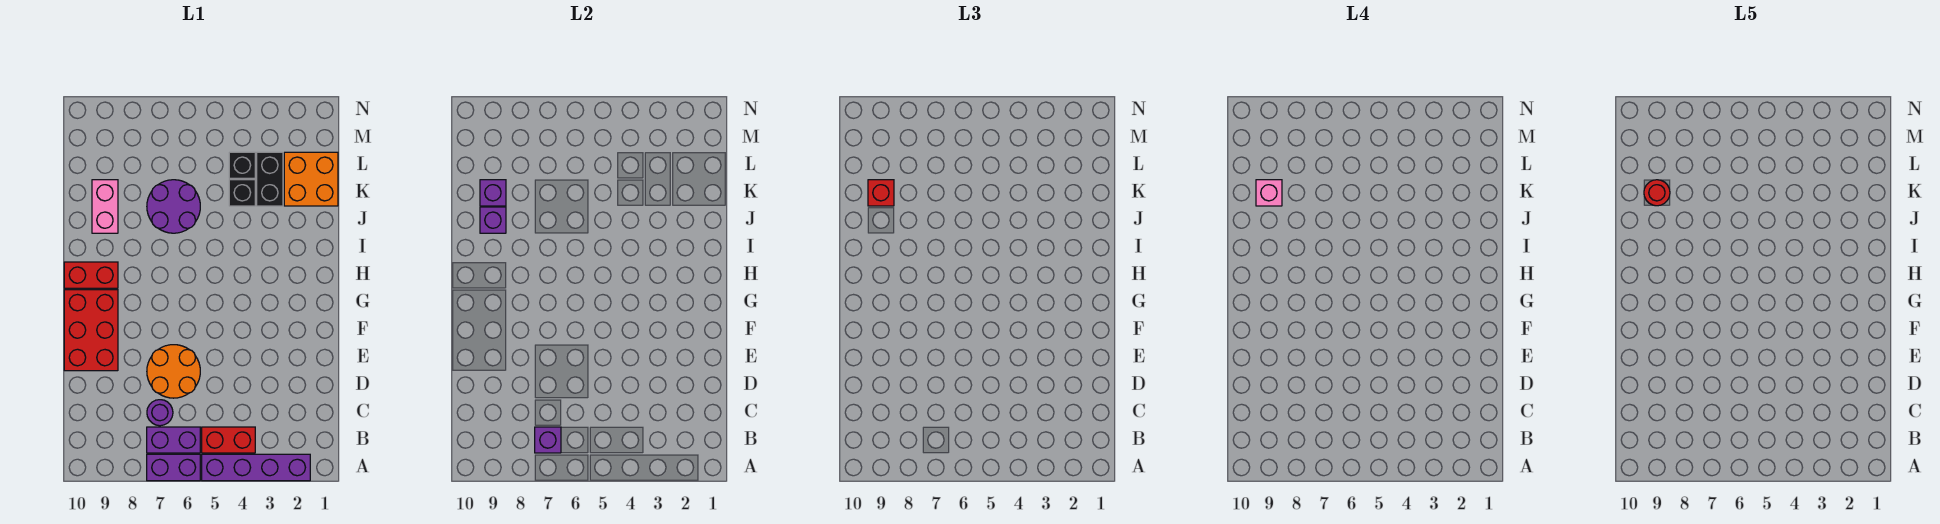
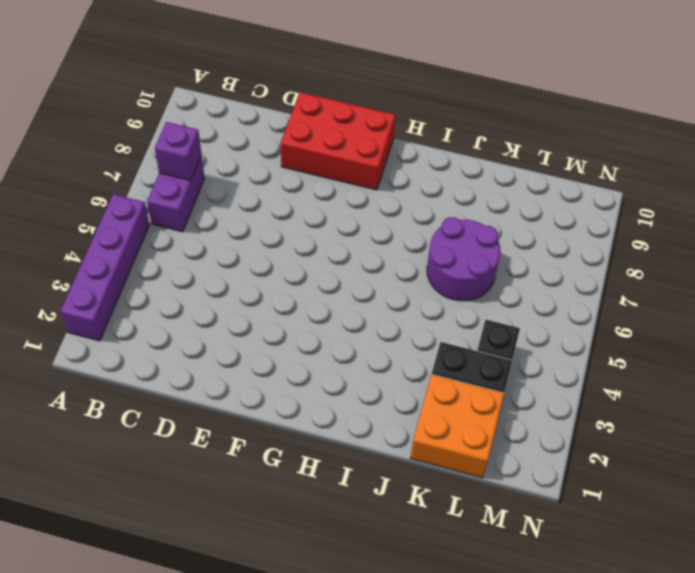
none -> purple brick A6:A7 level 1
none -> red brick B4:B5 level 1
none -> purple round brick C7 level 1

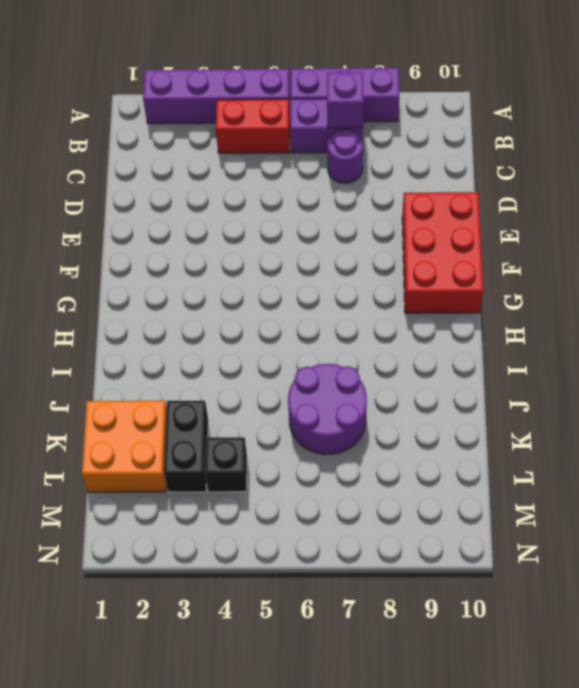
purple brick A6:A8 level 1 -> purple brick A6:A7 level 1
none -> orange round brick D6:E7 level 1
none -> red brick H9:H10 level 1
none -> pink brick J9:K9 level 1

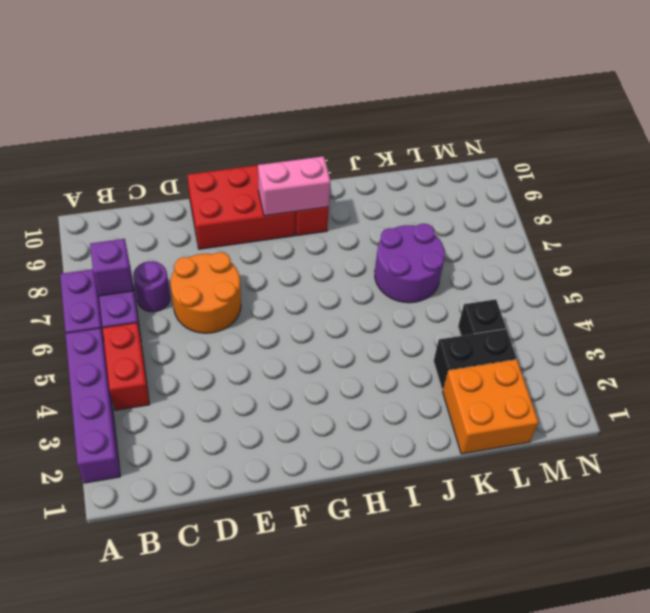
pink brick G9:H9 level 2 -> pink brick J9:K9 level 1
none -> black brick K4 level 1
none -> purple brick J9 level 2
none -> purple brick K9 level 2

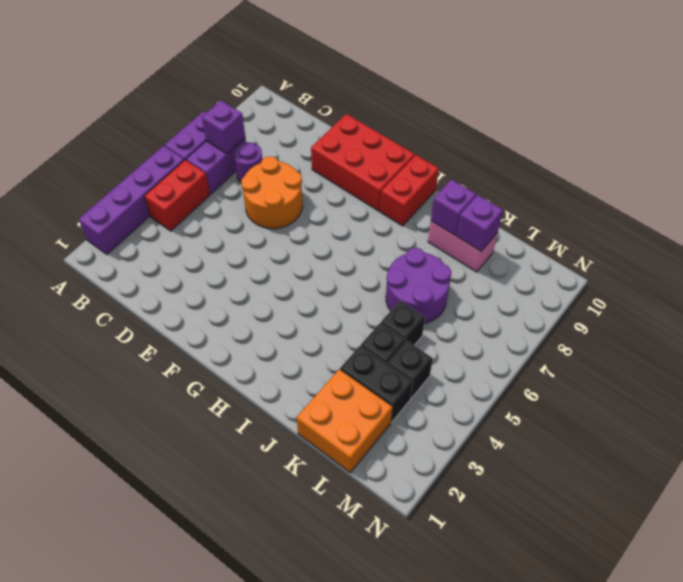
black brick K5 level 1 -> none
none -> red brick K9 level 3
none -> pink brick K9 level 4
none -> red round brick K9 level 5

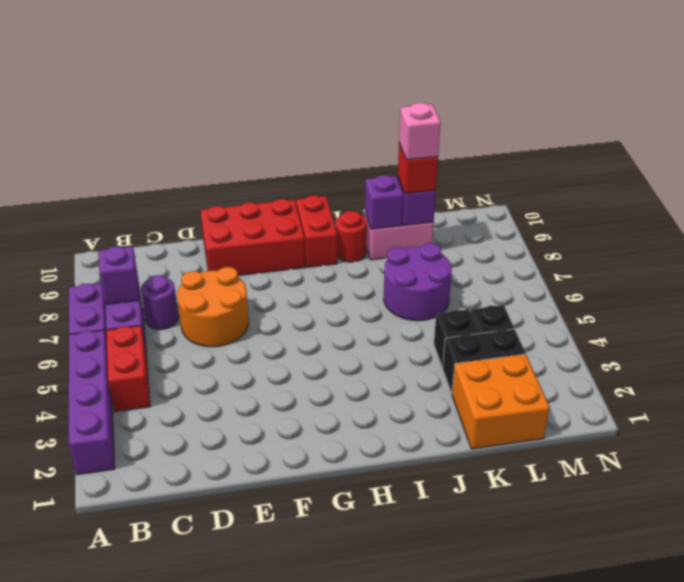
red round brick I9 level 1 -> red round brick K9 level 5

